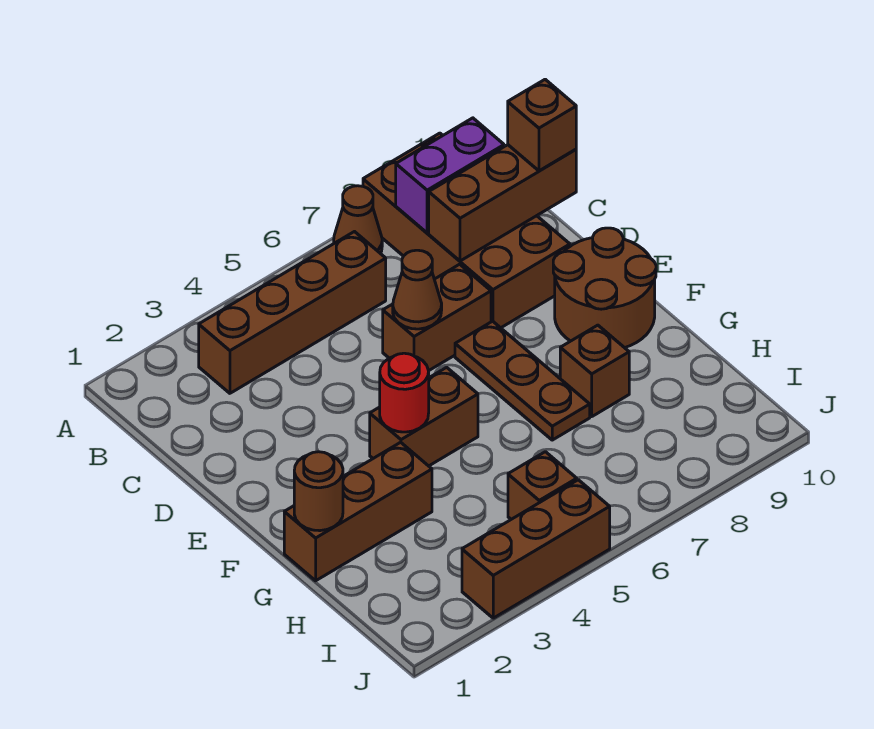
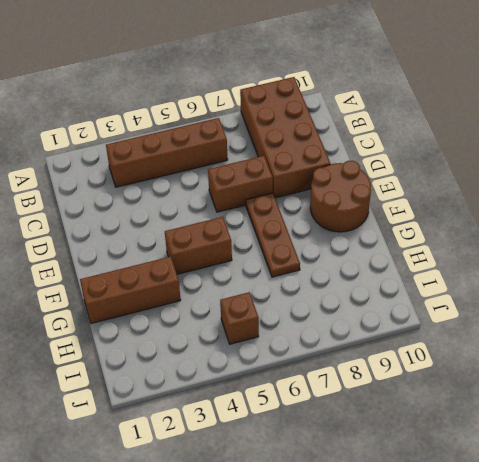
none -> brown cone A7 level 1
none -> brown brick G8 level 1
none -> brown brick J3:J5 level 1

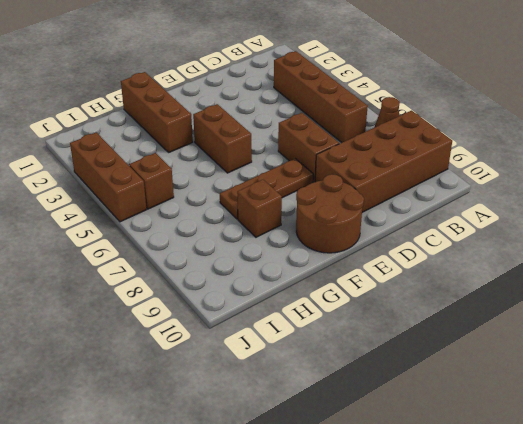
none -> purple brick B8:B9 level 2
none -> brown brick C8:C10 level 2
none -> brown cone D6 level 2

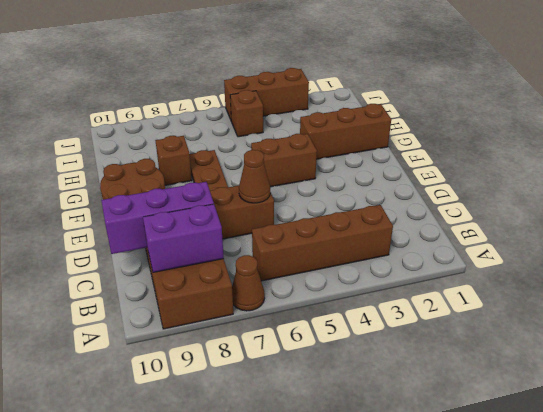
purple brick C8:C10 level 2 -> brown brick C8:C10 level 2
none -> red round brick F4 level 2
none -> brown round brick G1 level 2
none -> brown brick C10 level 3

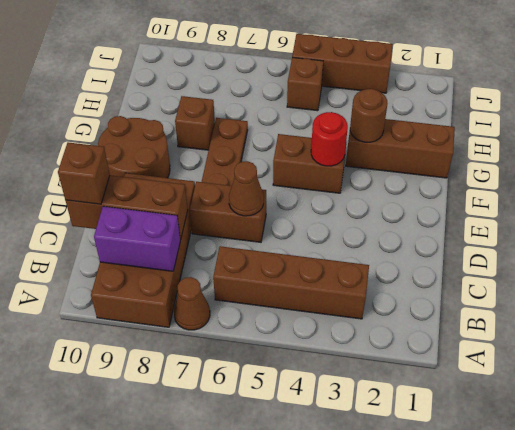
brown round brick G3 level 2 -> brown round brick G1 level 2

